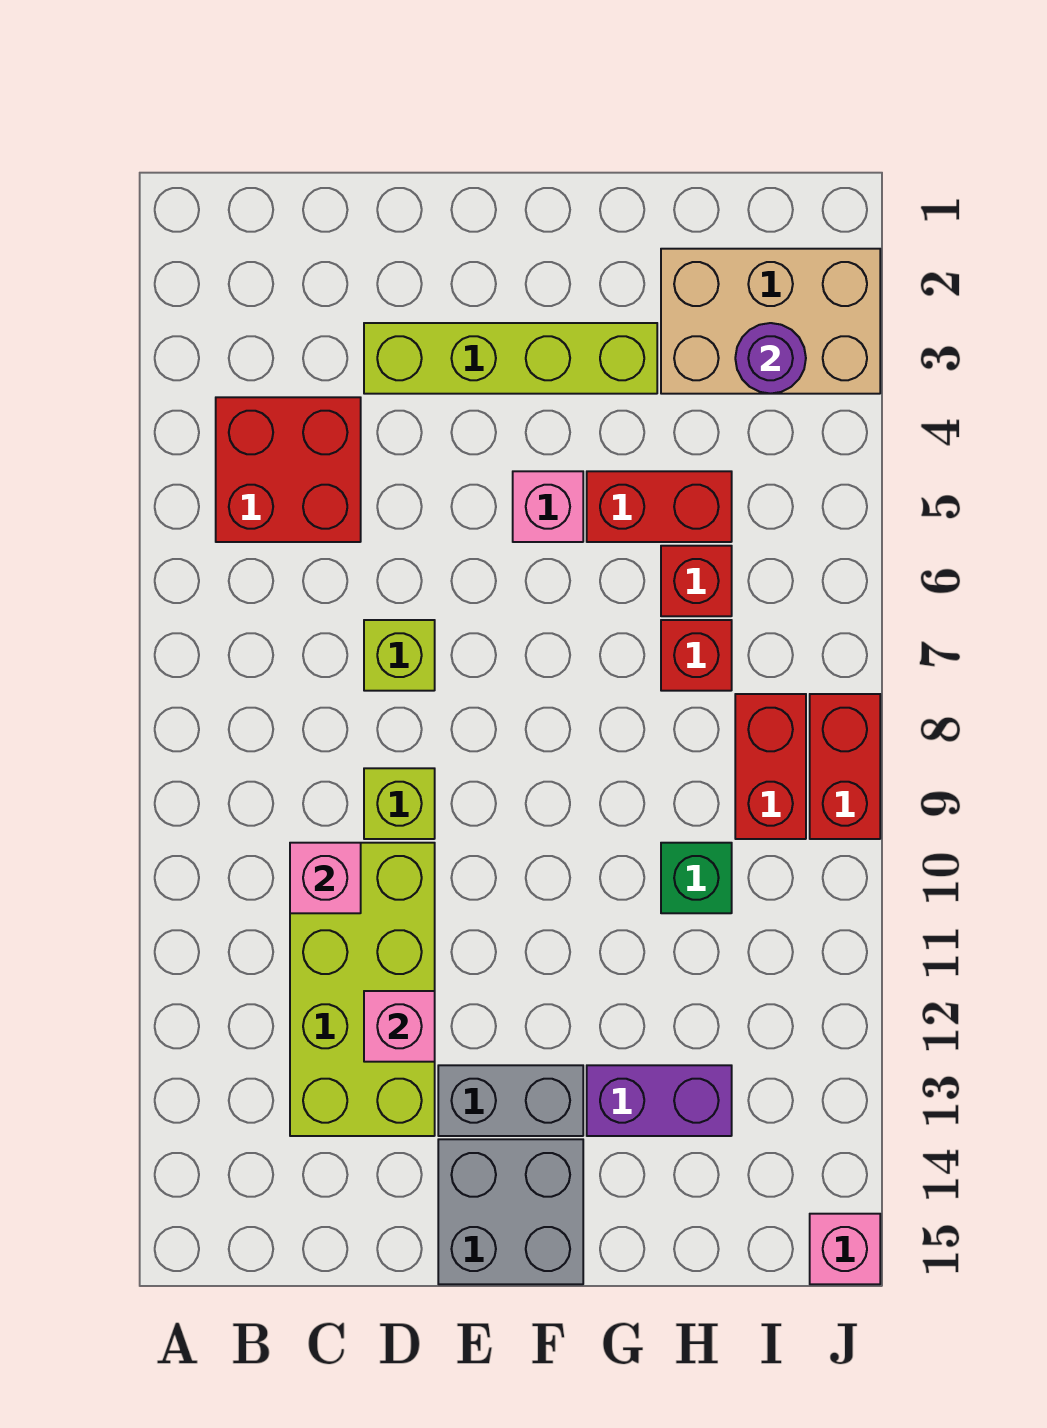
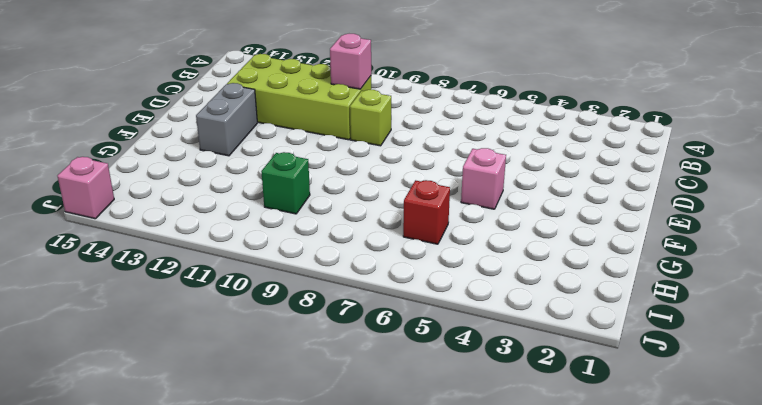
none -> red brick B4:C5 level 1
none -> lime brick D3:G3 level 1
none -> lime brick D7 level 1

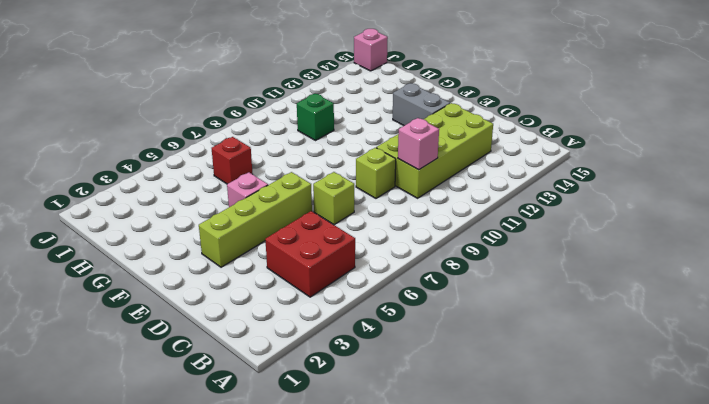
lime brick E3:E6 level 1 -> lime brick D3:G3 level 1
none -> grey brick E14:F15 level 1
none -> red brick G5:H5 level 1
none -> purple brick G13:H13 level 1

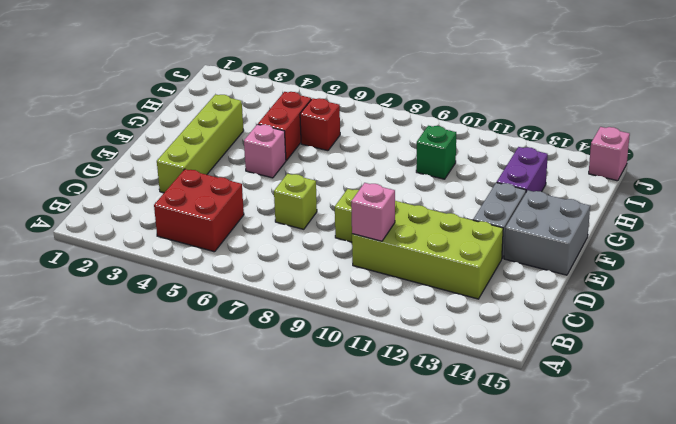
none -> tan brick H2:J3 level 1
none -> red brick H7 level 1
none -> red brick I8:I9 level 1

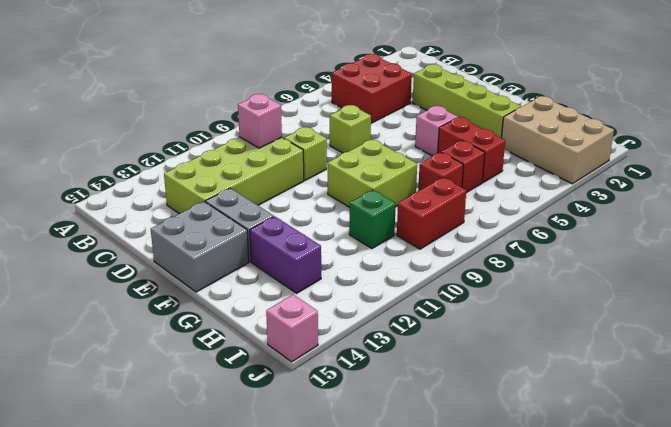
lime brick F8:G9 level 1 -> none
none -> red brick J8:J9 level 1
none -> pink brick D12 level 2
none -> purple round brick I3 level 2

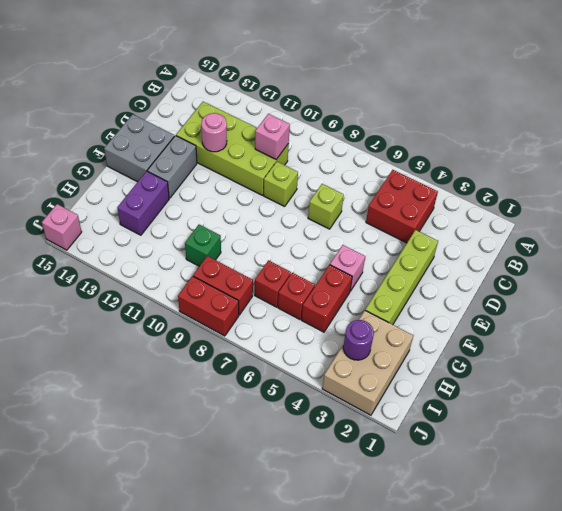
pink round brick D12 level 2 -> pink brick D12 level 2

